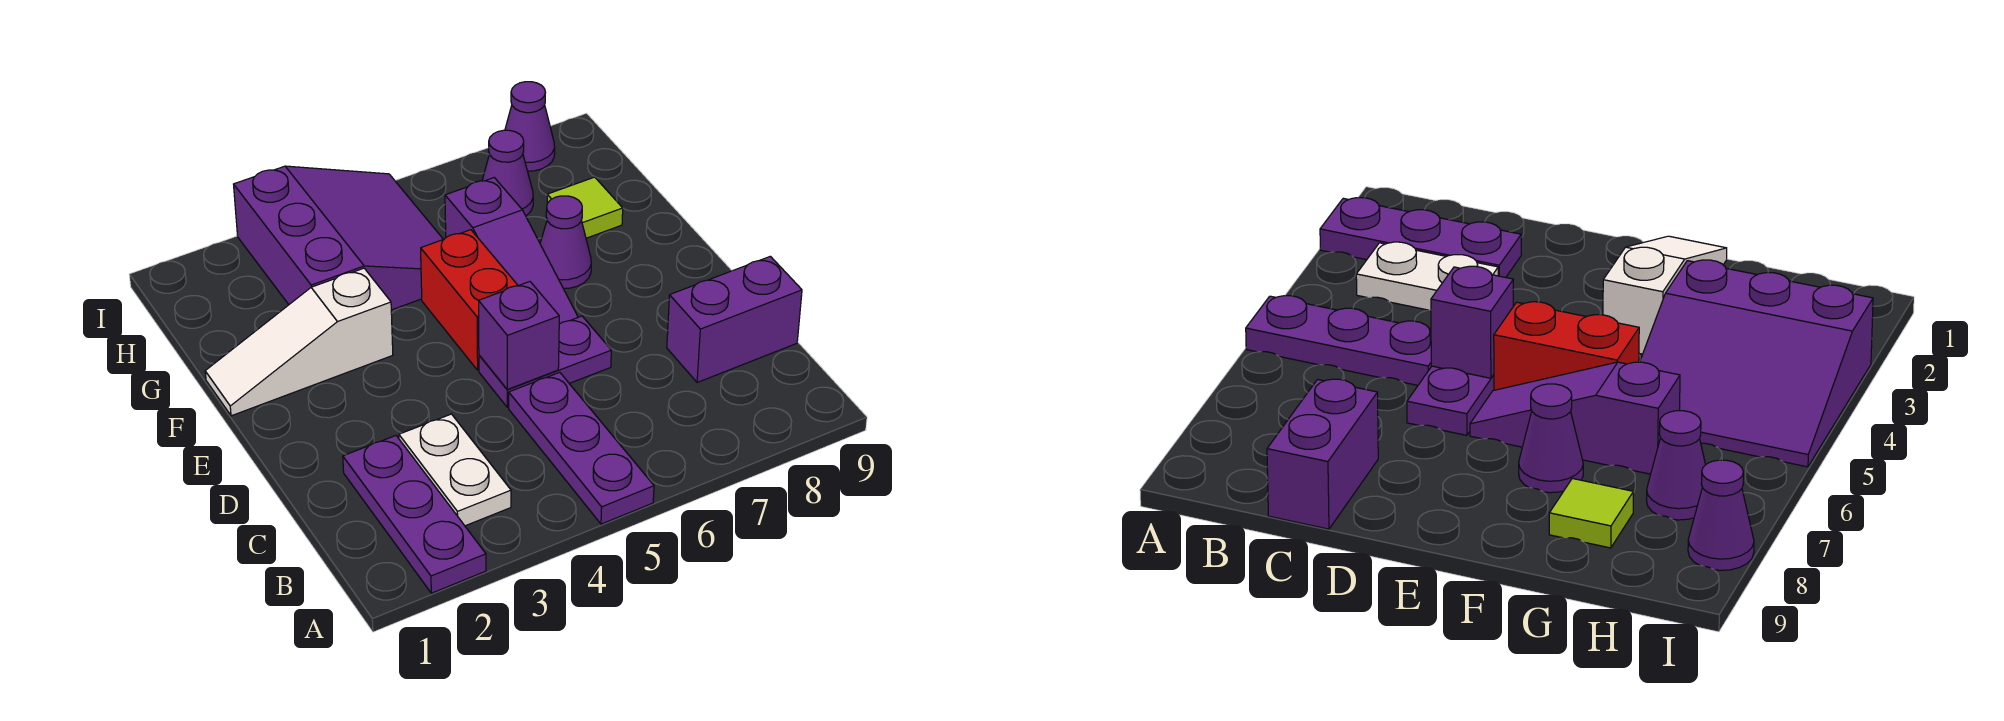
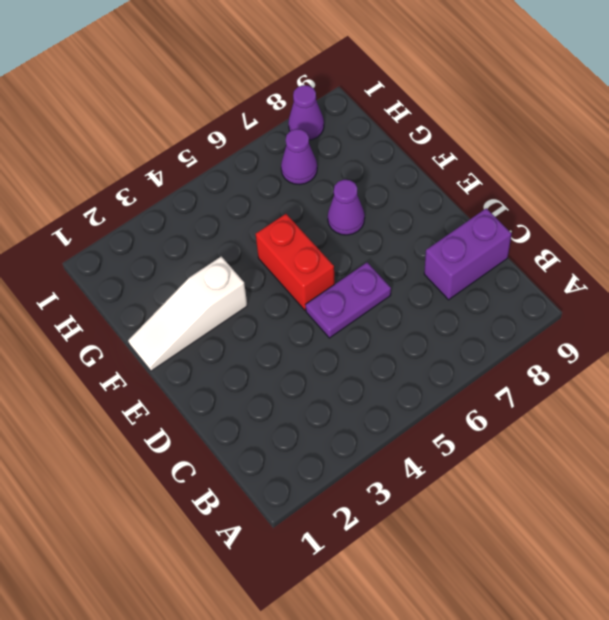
none -> purple plate A2:C2 level 1
none -> purple plate A5:C5 level 1
none -> white plate B3:C3 level 1

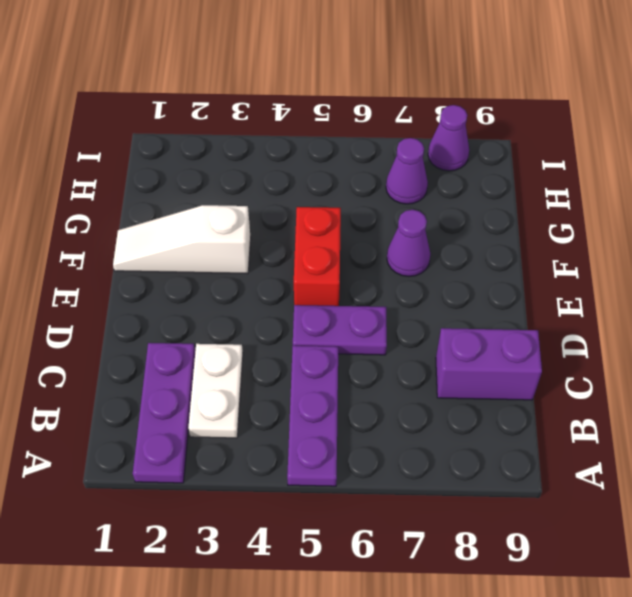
none -> purple slope E6:G6 level 1 top G
none -> purple slope G3:I5 level 1 top 3
none -> lime tile G8 level 1

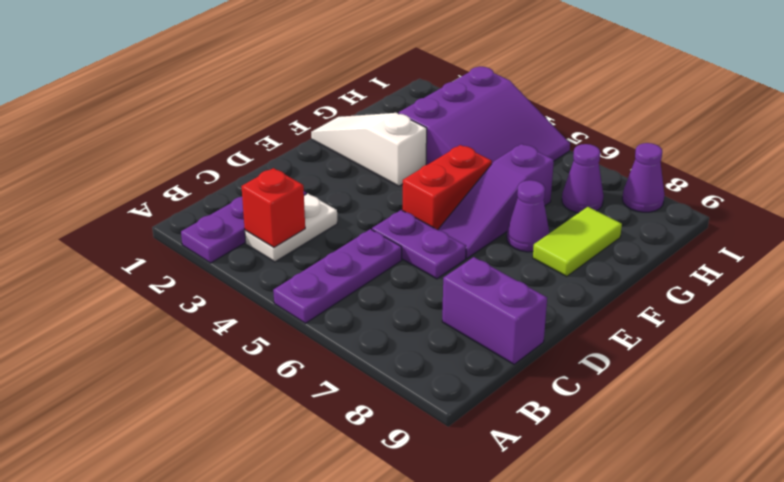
red brick B3 level 2 -> none
lime tile F8:G8 level 1 -> lime tile G8 level 1
none -> purple brick D5 level 2

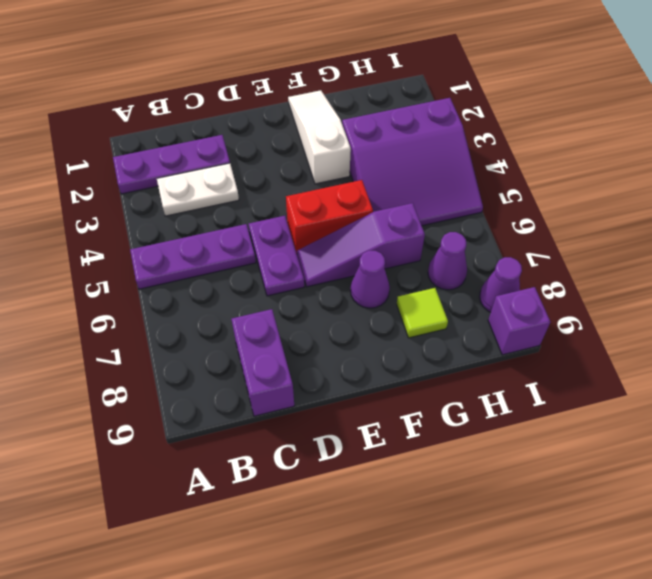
purple brick I9 level 1 -> purple brick D5 level 2

